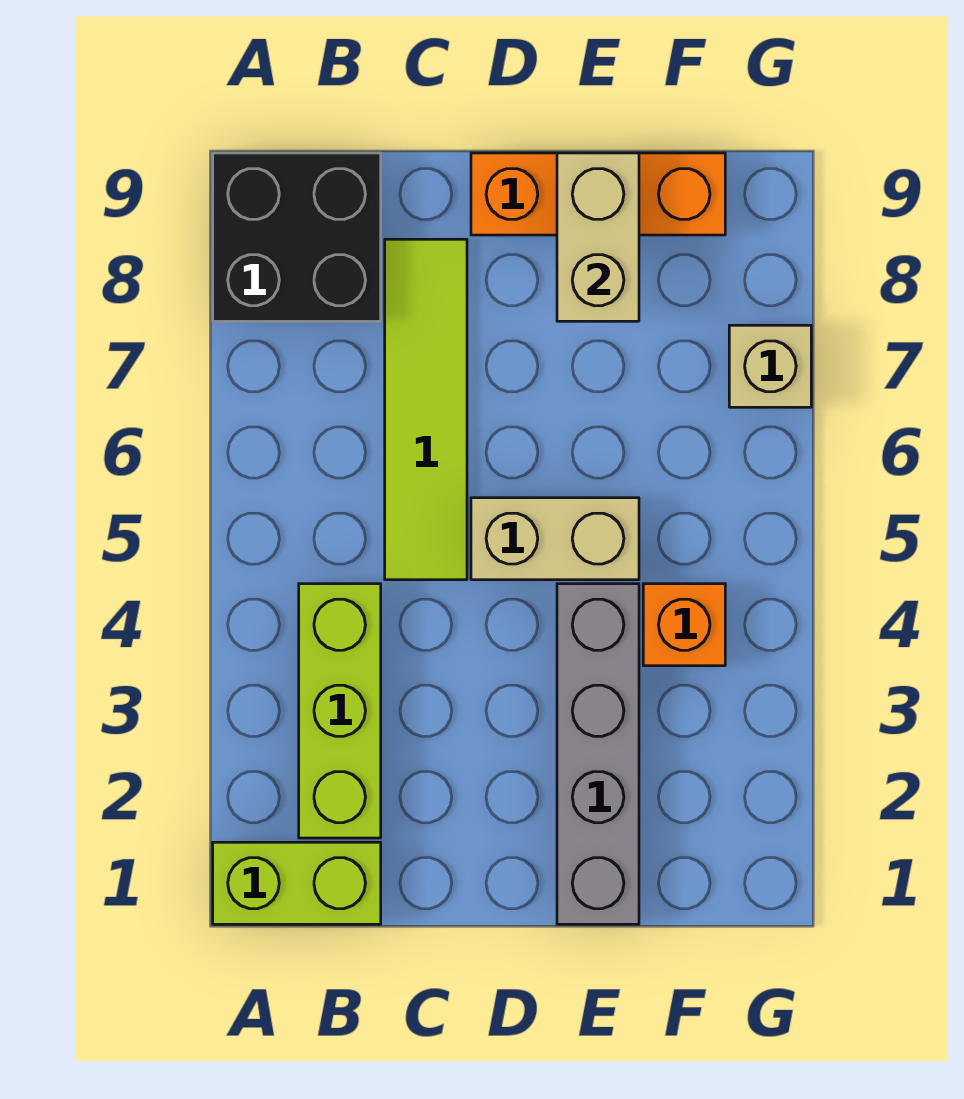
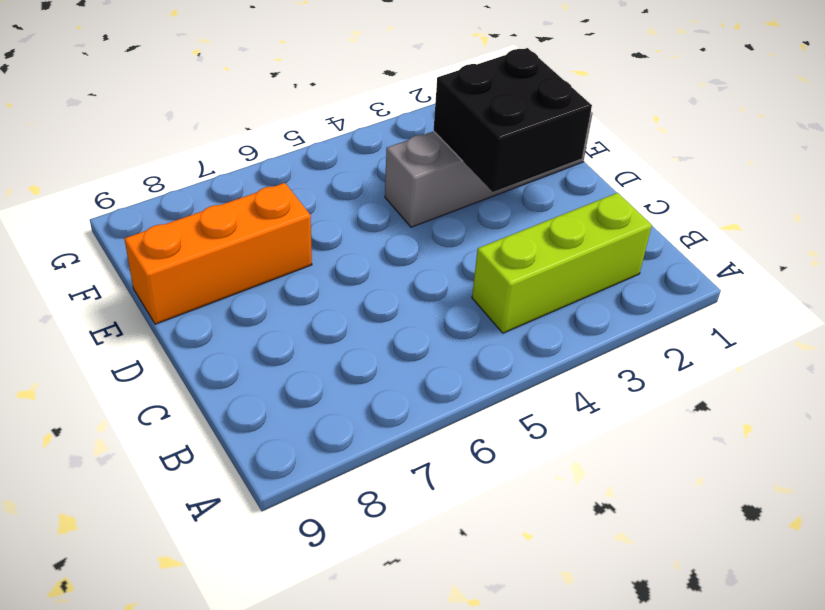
black brick D2:E3 level 2 -> black brick A8:B9 level 1
orange brick E7:E9 level 1 -> orange brick D9:F9 level 1
none -> lime brick A1:B1 level 1
none -> lime tile C5:C8 level 1

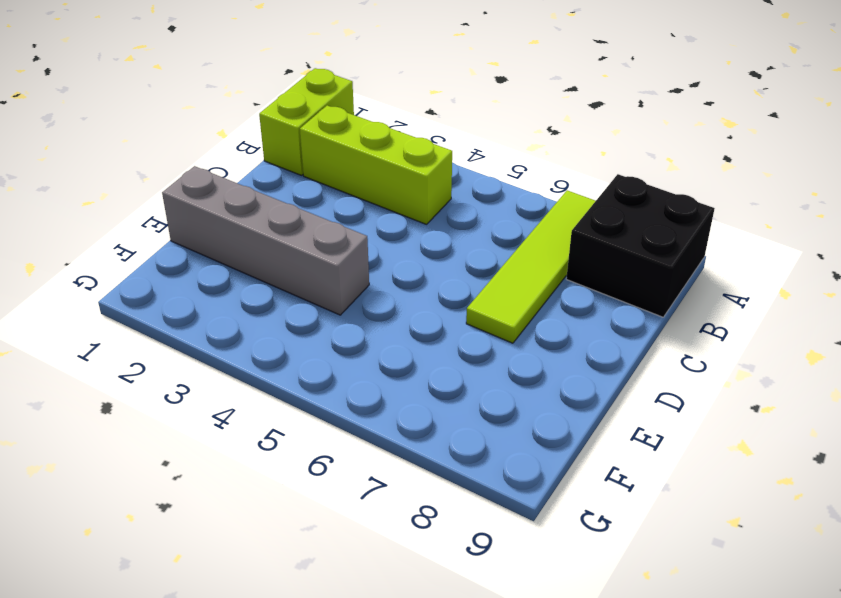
lime tile A7:D7 level 1 -> lime tile C5:C8 level 1
none -> tan brick D5:E5 level 1
none -> orange brick D9:F9 level 1

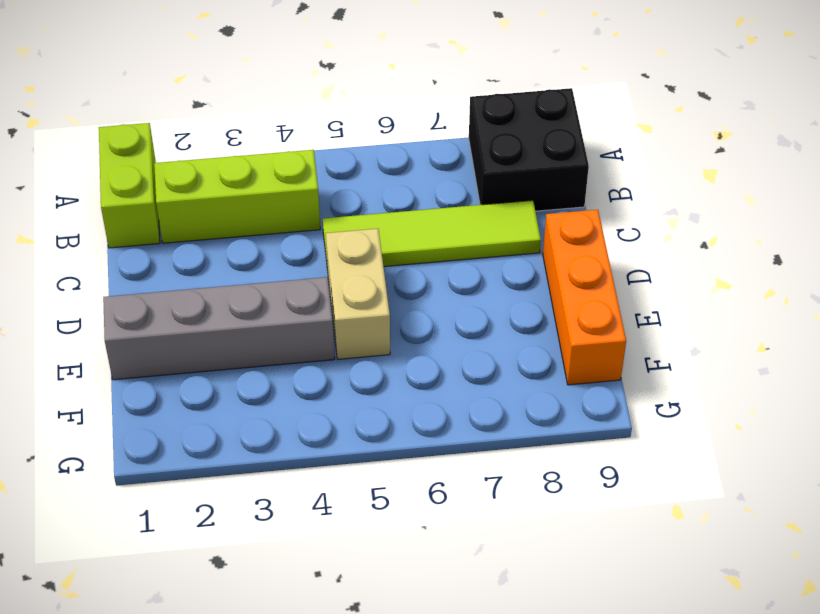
none -> orange brick F4 level 1
none -> tan brick G7 level 1

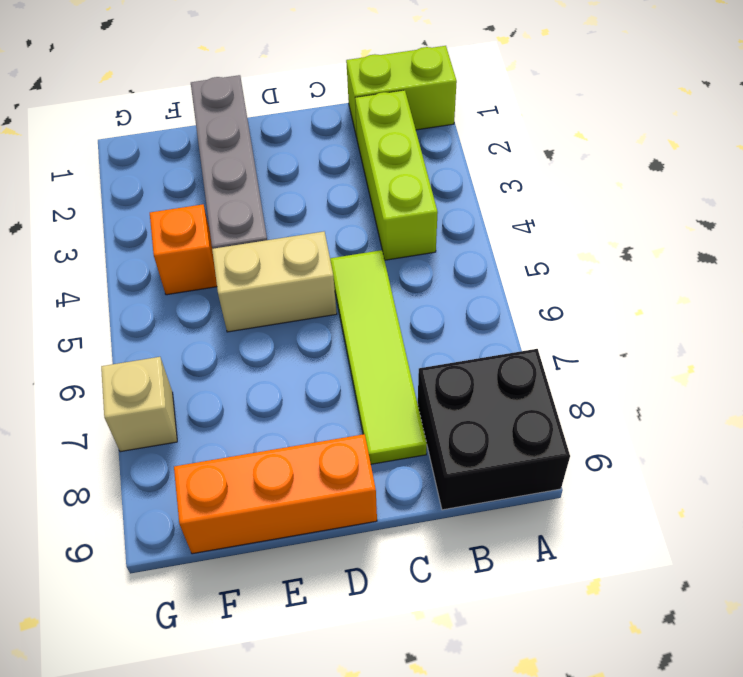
none -> tan brick E8:E9 level 2

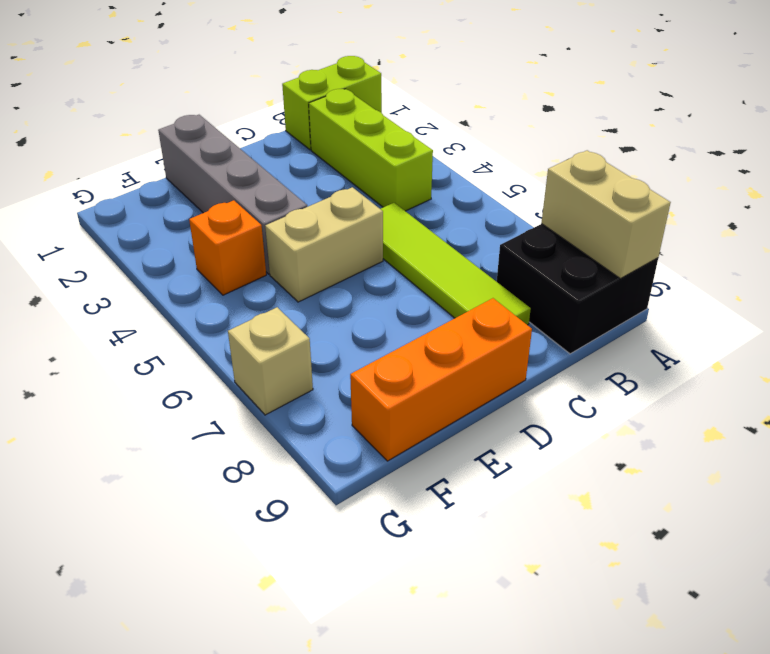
tan brick A8:A9 level 2 -> tan brick E8:E9 level 2

